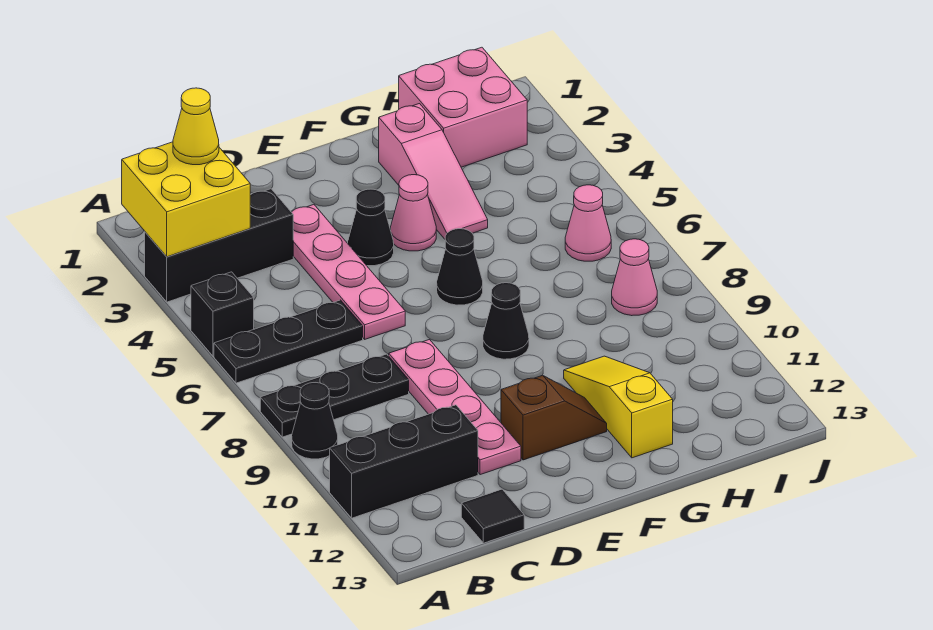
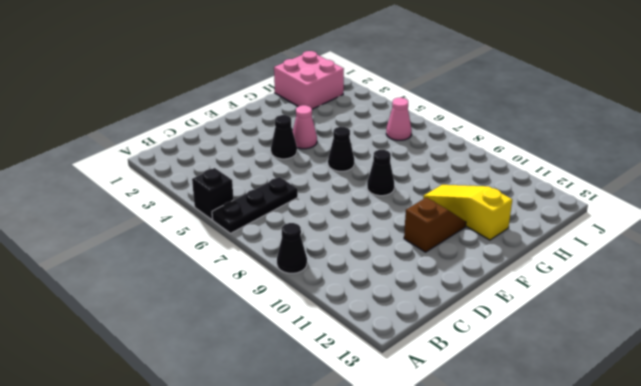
none -> black brick A3:C3 level 1
none -> black plate A8:C8 level 1
none -> black brick A11:C11 level 1

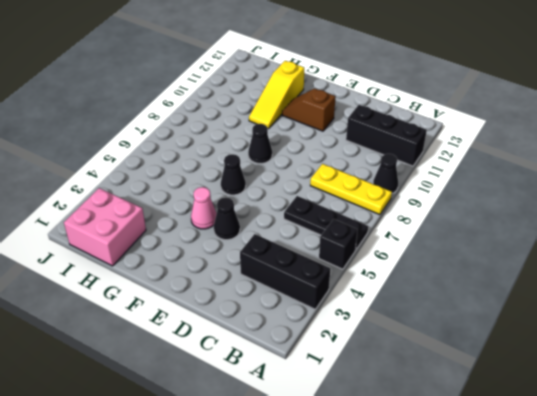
yellow plate A8:C8 level 1 -> black plate A8:C8 level 1
none -> black tile C13 level 1
none -> pink plate D3:D6 level 1
none -> pink plate D8:D11 level 1

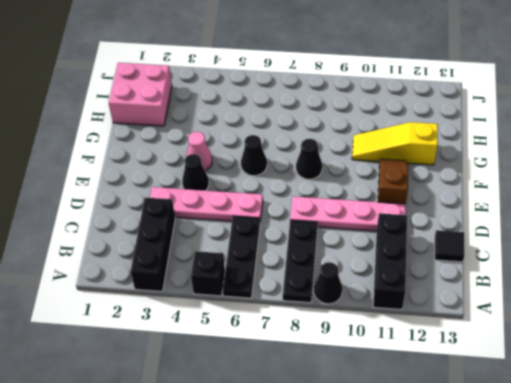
none -> pink slope G2:G4 level 1 top 2
none -> pink cone I6 level 1
none -> pink cone I8 level 1

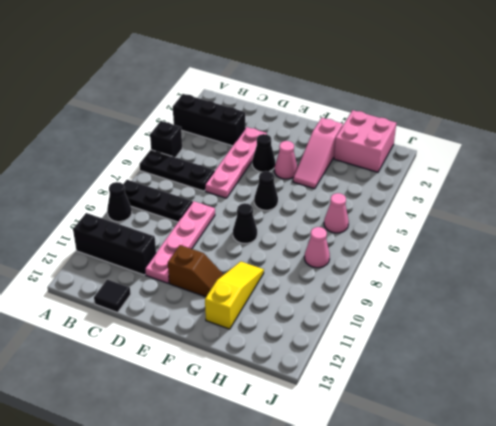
none -> yellow brick A2:B3 level 2
none -> yellow cone B2 level 3

